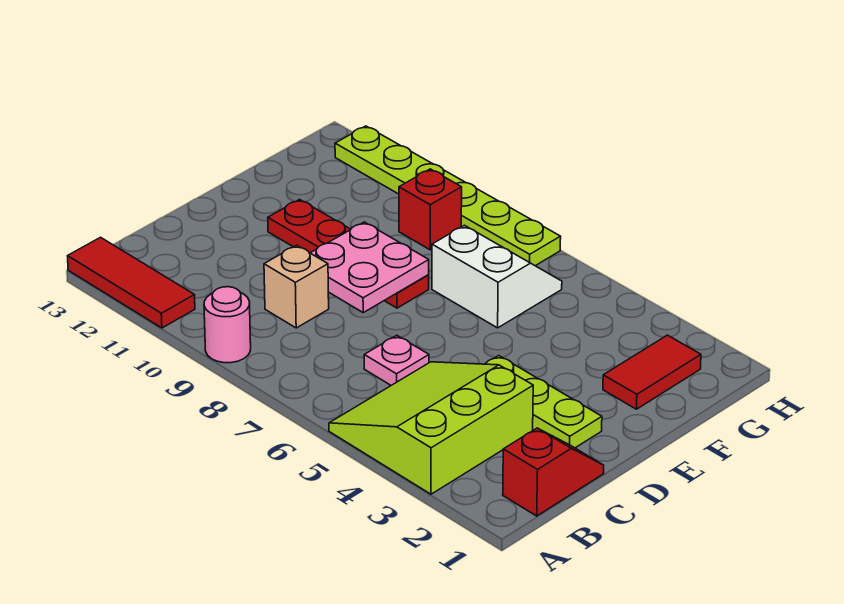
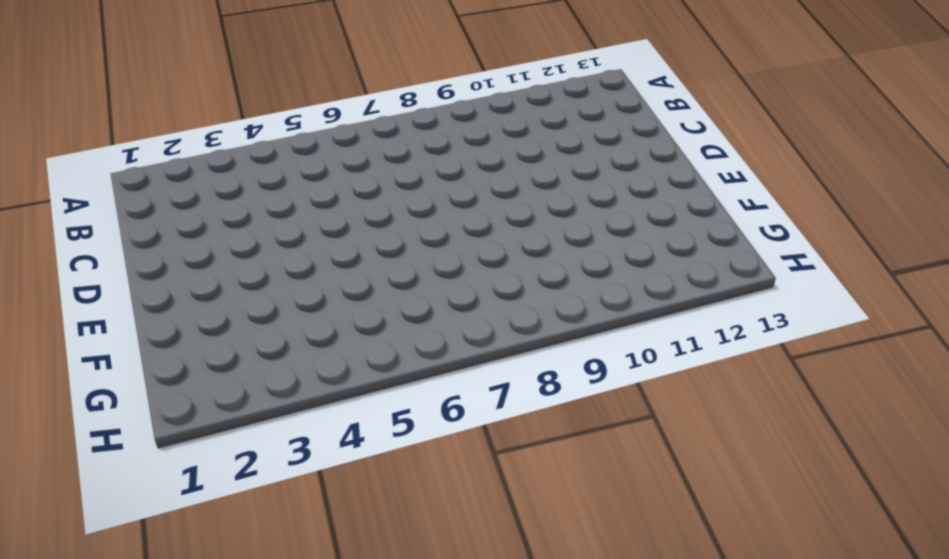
none -> lime slope A3:C5 level 1 top 3
none -> pink round brick A9 level 1
none -> red tile A11:A13 level 1

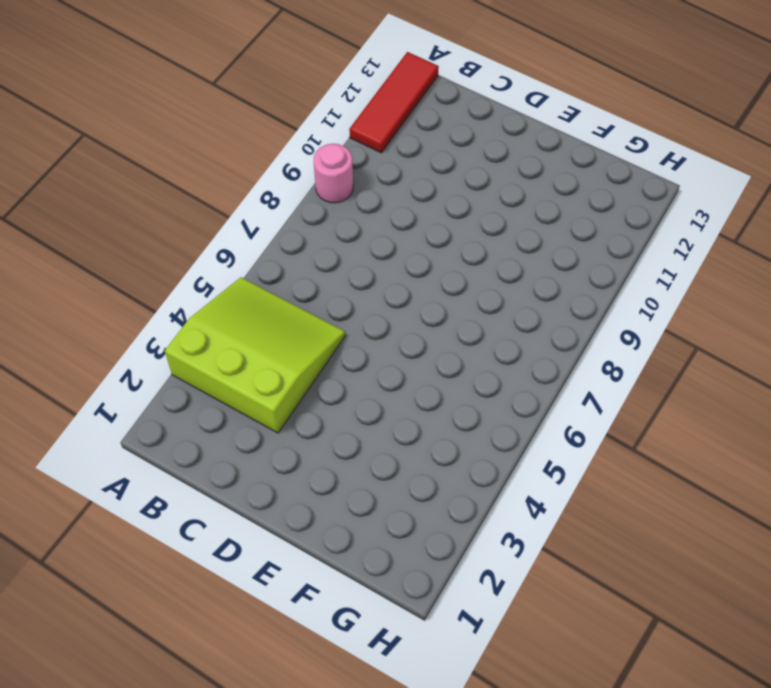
none -> red slope B1:C1 level 1 top B
none -> pink plate C6 level 1
none -> tan brick C9 level 1

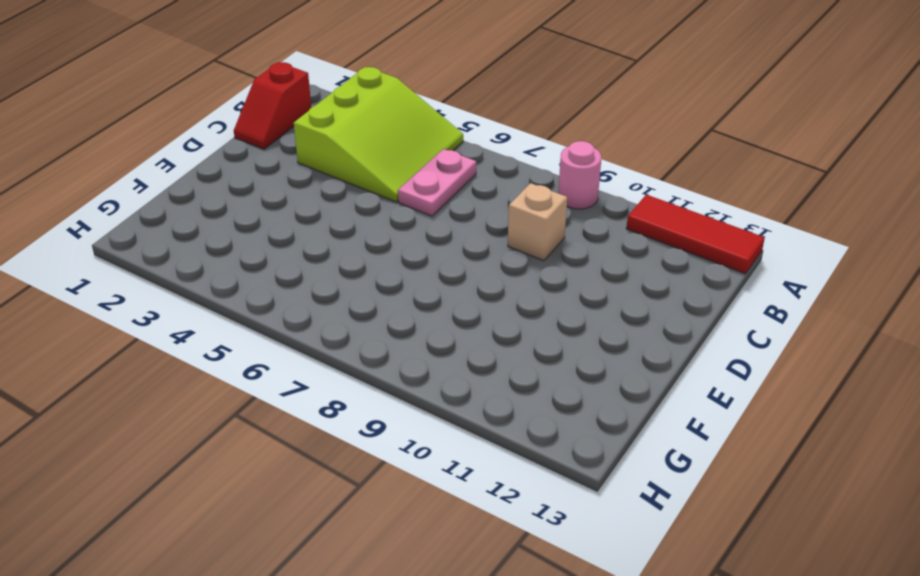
pink plate B6:C6 level 1 -> pink plate C6 level 1
none -> lime plate D2:D4 level 1
none -> red plate E8:E11 level 1
none -> red tile F2:G2 level 1

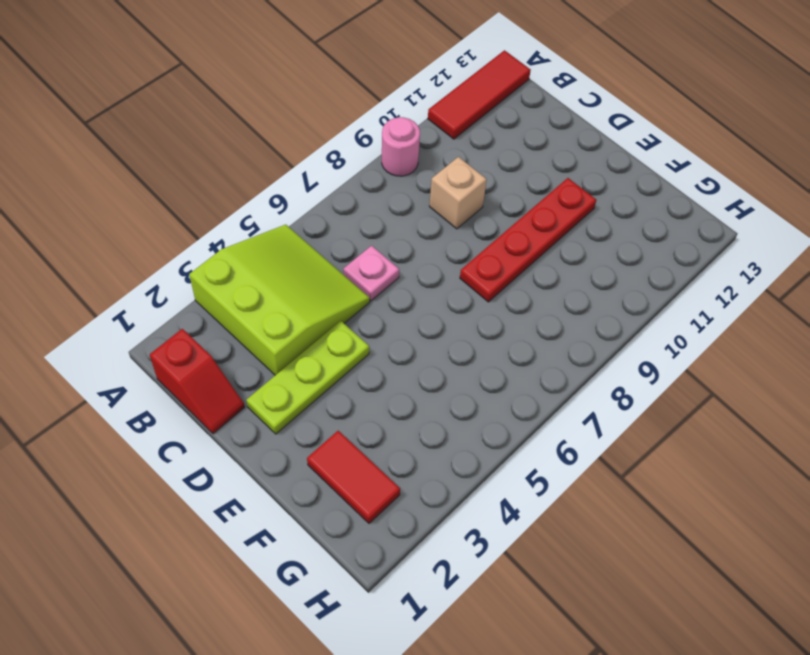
none -> white slope F6:G7 level 1 top F
none -> red brick G9 level 1
none -> lime plate H7:H12 level 1

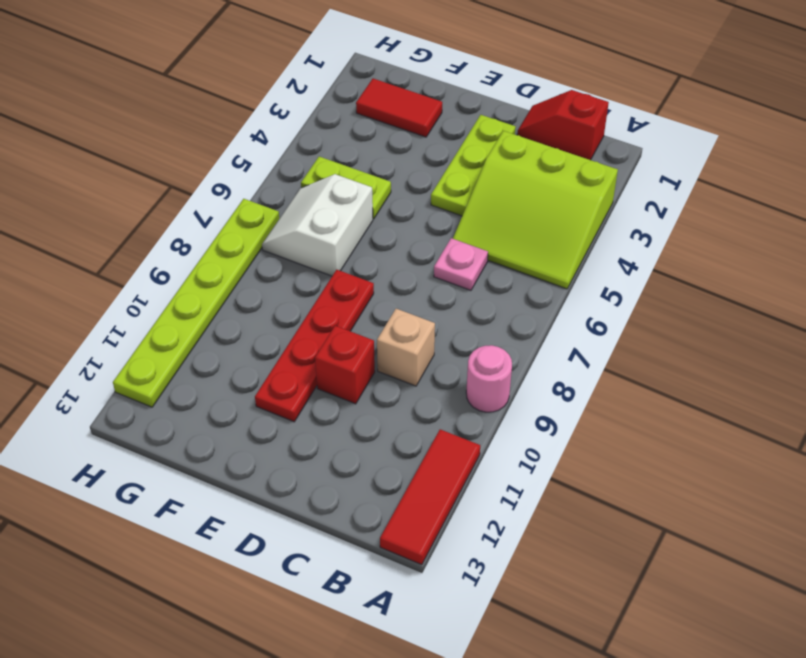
red brick D10 level 1 -> red brick G9 level 1
lime plate F5:G5 level 1 -> none
none -> pink plate D8:E9 level 2

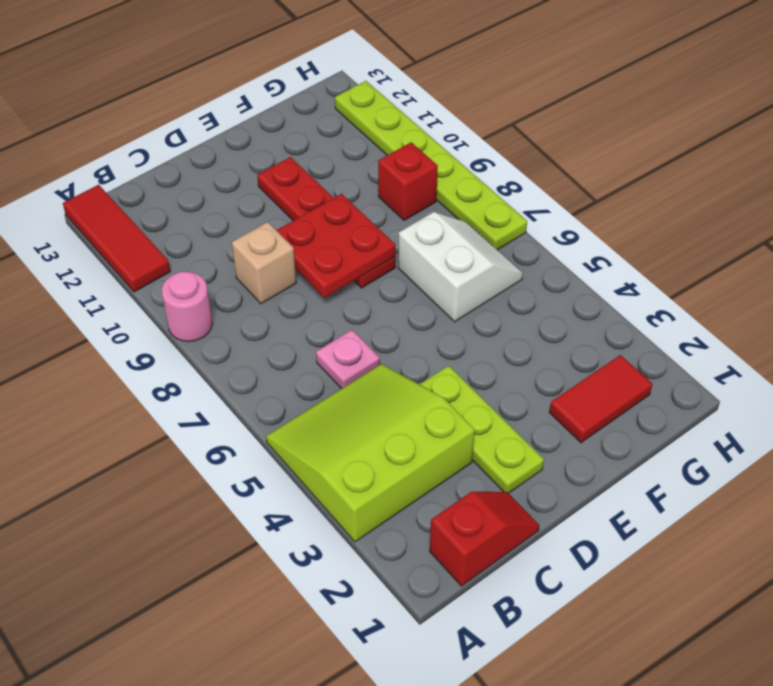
red plate D8:E9 level 2 -> pink plate D8:E9 level 2

